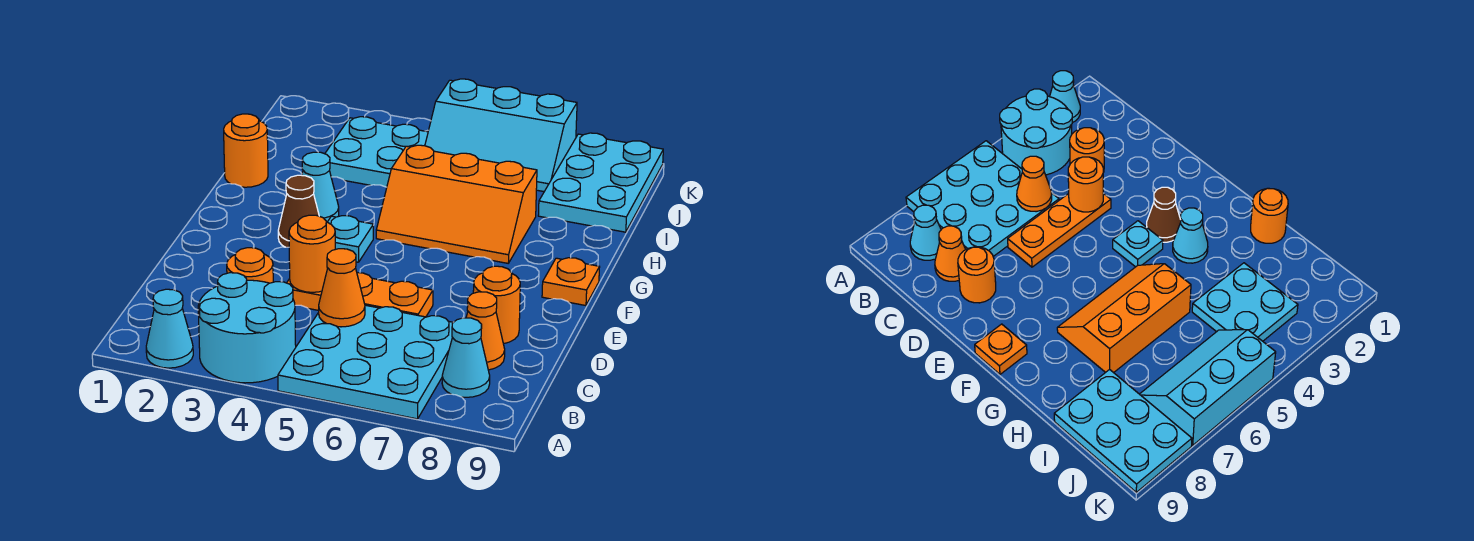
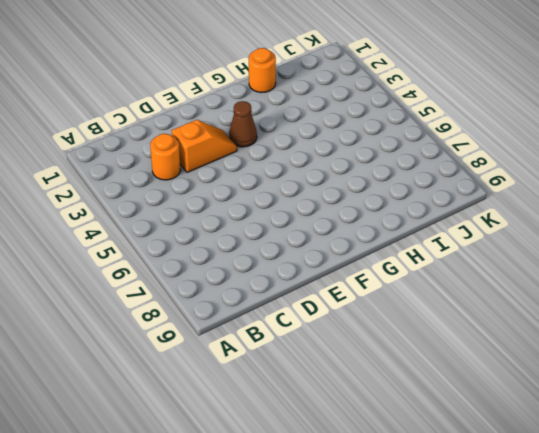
orange slope D3:E3 level 1 top D -> none
none -> cyan cone A2 level 1
none -> cyan round brick A3:B4 level 1
none -> cyan plate A5:C7 level 1

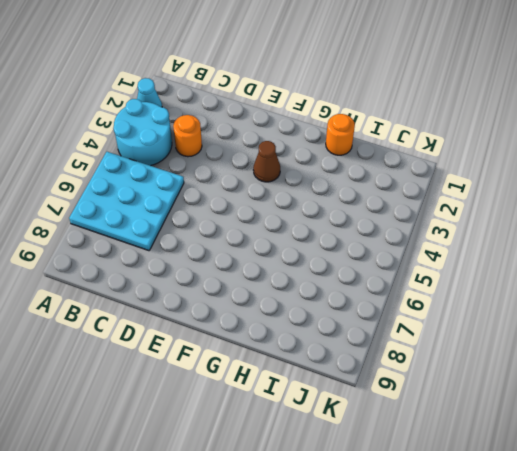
none -> cyan cone B8 level 1
none -> orange cone C8 level 1
none -> orange plate D4:D6 level 1

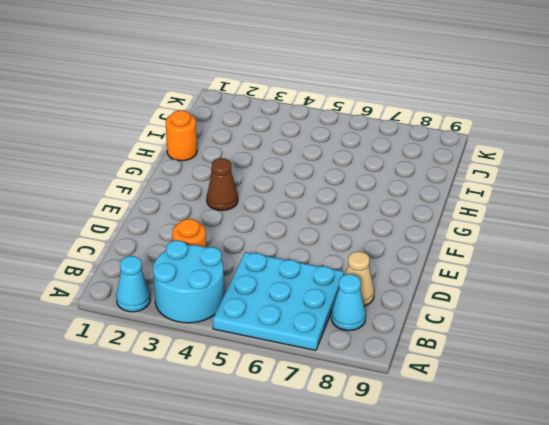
tan cone C8 level 1 -> orange cone C8 level 1
none -> orange plate D4:D6 level 1
none -> orange round brick D8 level 1
none -> cyan plate F4 level 1

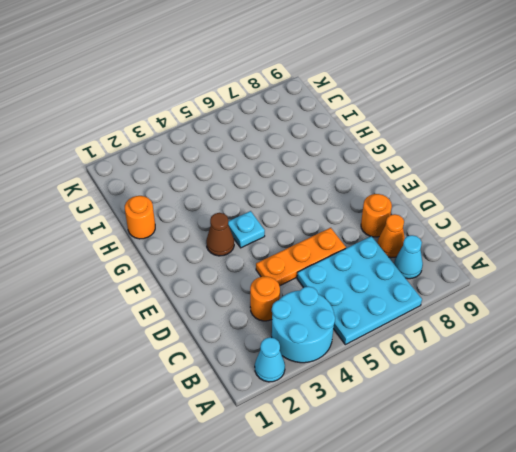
none -> orange plate F9 level 1
none -> cyan cone G3 level 1
none -> orange slope G5:H7 level 1 top H

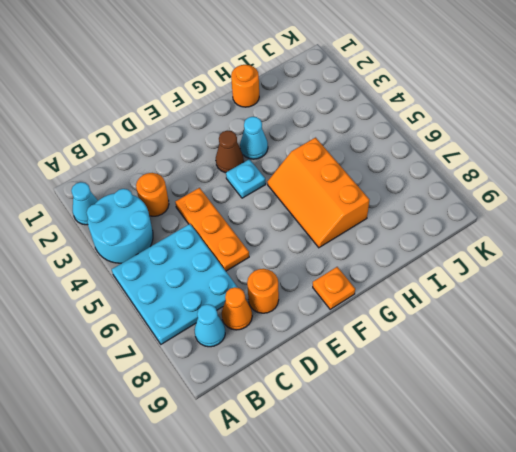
none -> cyan plate I3:J4 level 1
none -> cyan plate I8:K9 level 1
none -> cyan slope J5:K7 level 1 top K

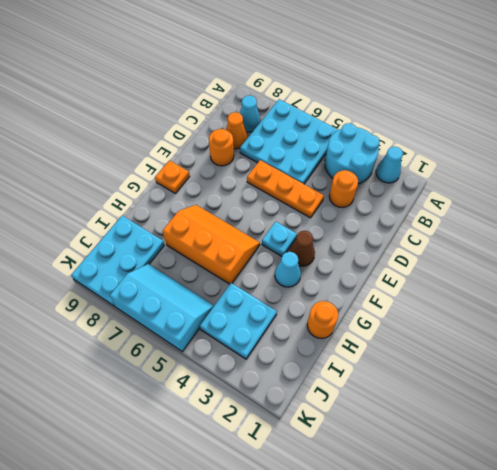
none -> orange cone C5 level 2
none -> orange round brick D4 level 2

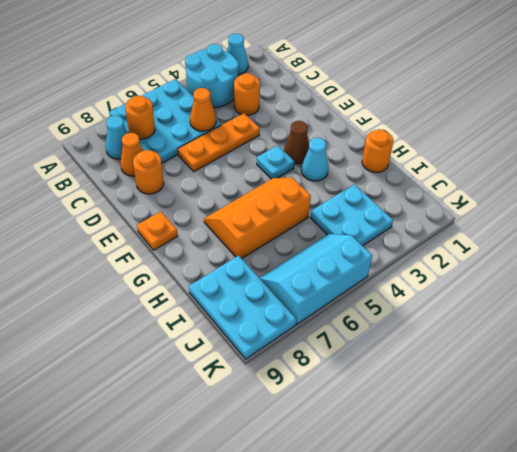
orange round brick B7 level 2 -> orange round brick D4 level 2

